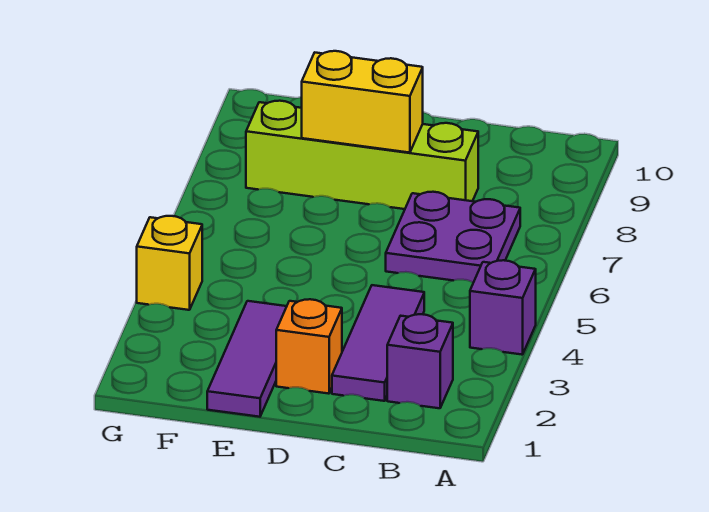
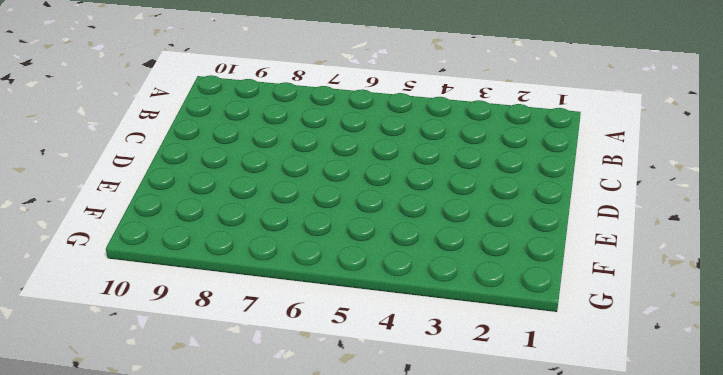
none -> purple brick A4 level 1
none -> purple brick B2 level 1

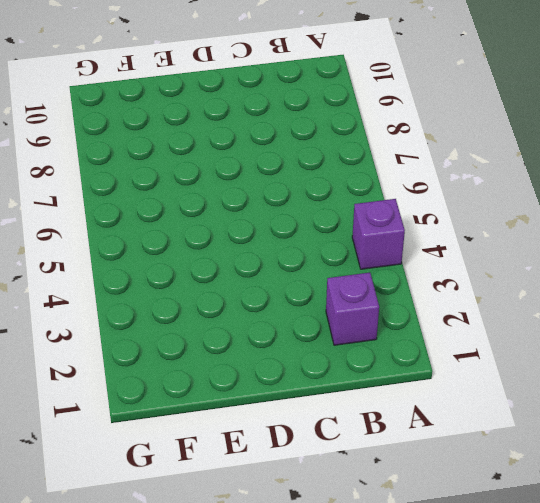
none -> purple plate B6:C7 level 1
none -> purple tile C2:C4 level 1

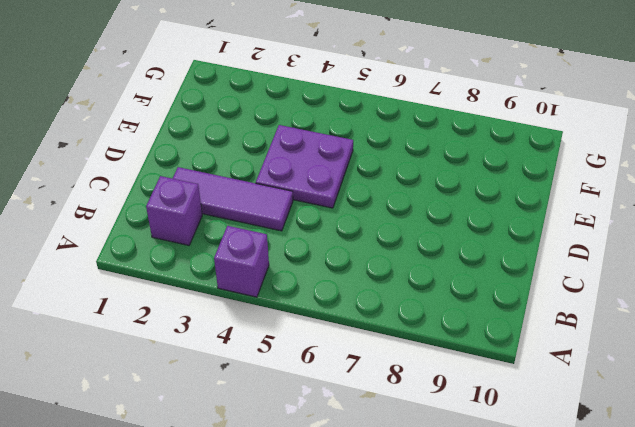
purple plate D4:E5 level 1 -> purple plate B6:C7 level 1
none -> lime brick C8:F8 level 1
none -> orange brick D2 level 1

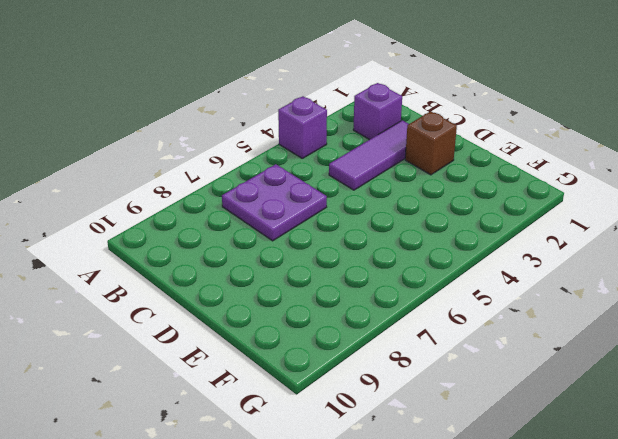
brown brick D2 level 1 -> orange brick D2 level 1
none -> lime brick C8:F8 level 1
none -> purple tile E1:E3 level 1

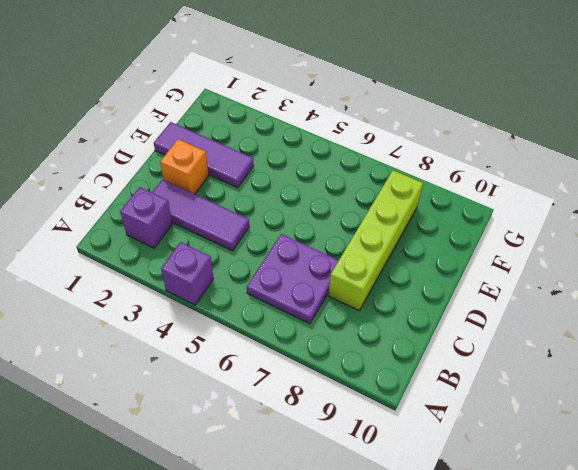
none -> yellow brick G4 level 1
none -> yellow brick D8:E8 level 2

